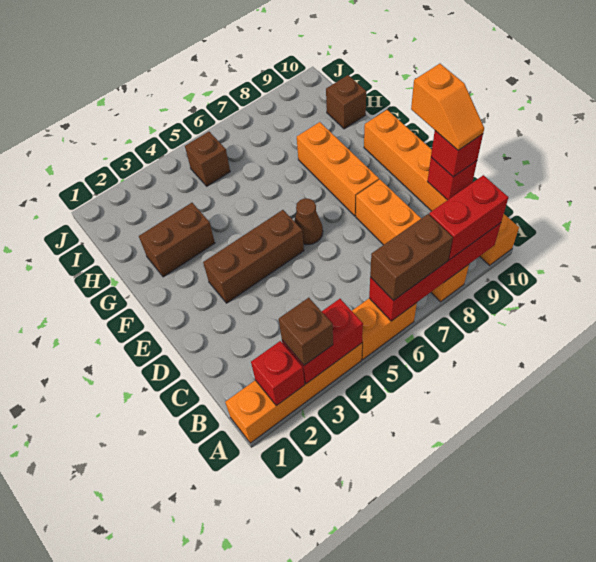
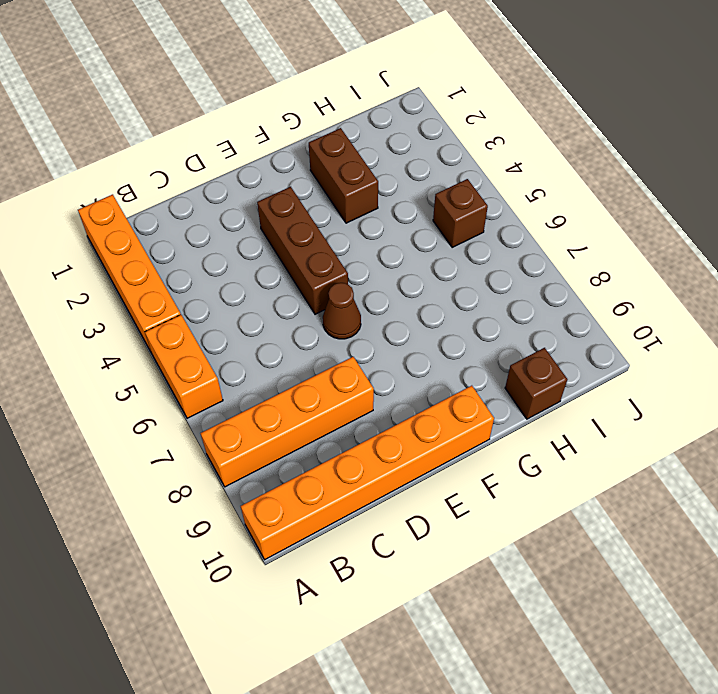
none -> orange brick E8:G8 level 1
none -> red brick A2 level 2
none -> red brick A3:A4 level 2

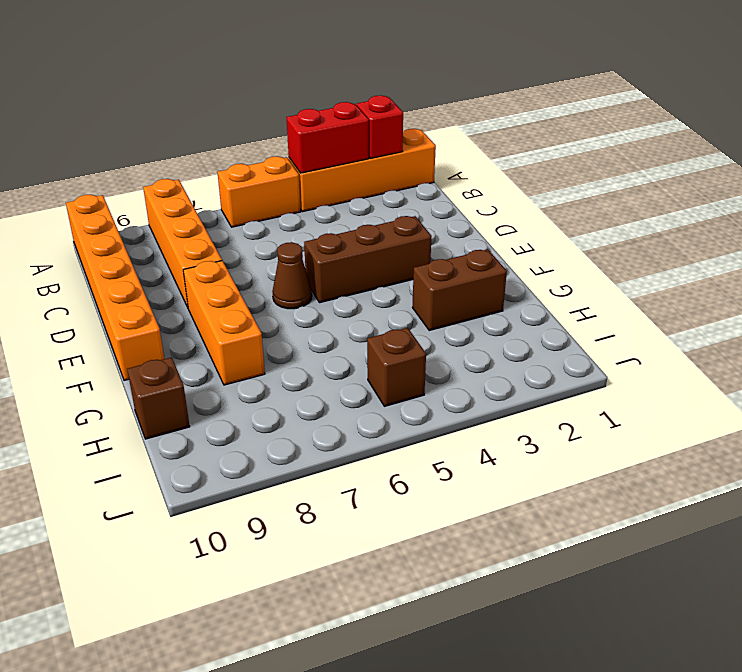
none -> red brick A6:A9 level 2
none -> red brick C10 level 2
none -> brown brick A3 level 3

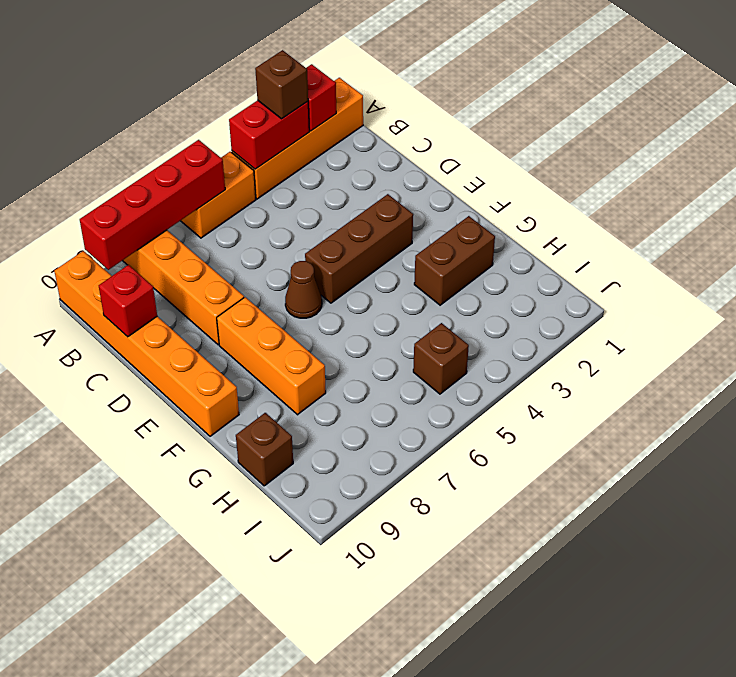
none -> brown brick A6:A7 level 3
none -> red brick A8:A9 level 3
none -> red brick C10 level 3

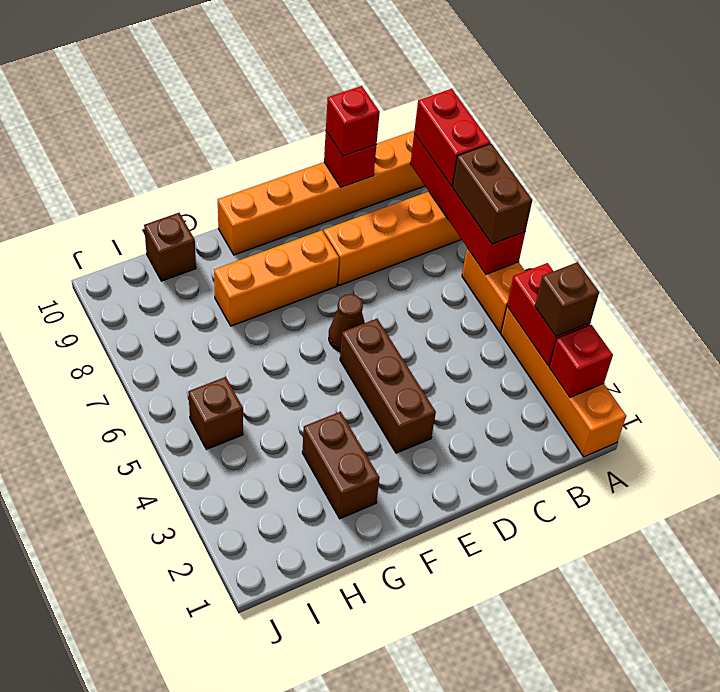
none -> orange slope C10:D10 level 4 top D

